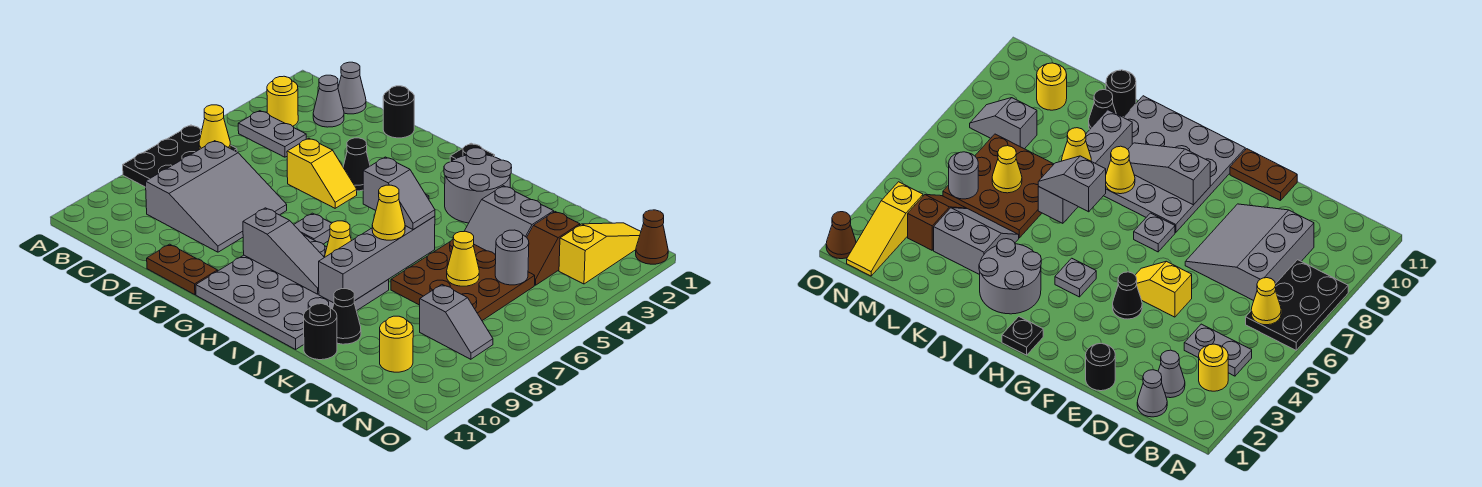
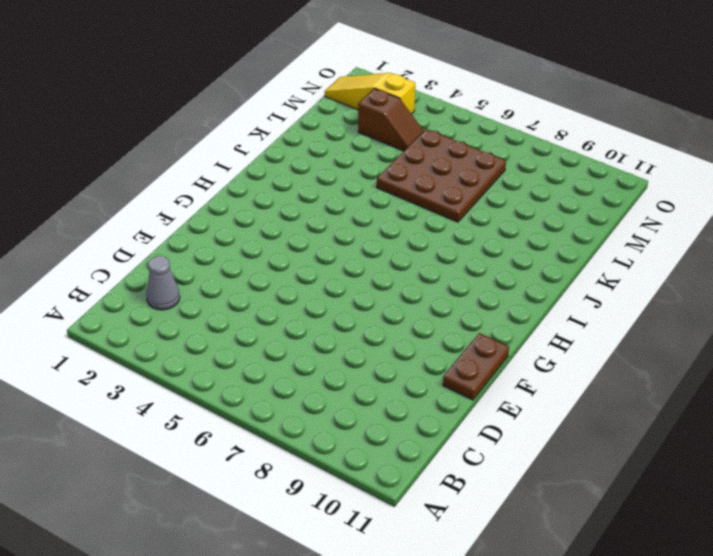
none -> black plate A6:B8 level 1
none -> yellow round brick B3 level 1
none -> grey plate B4:C4 level 1
none -> grey cone C1 level 1

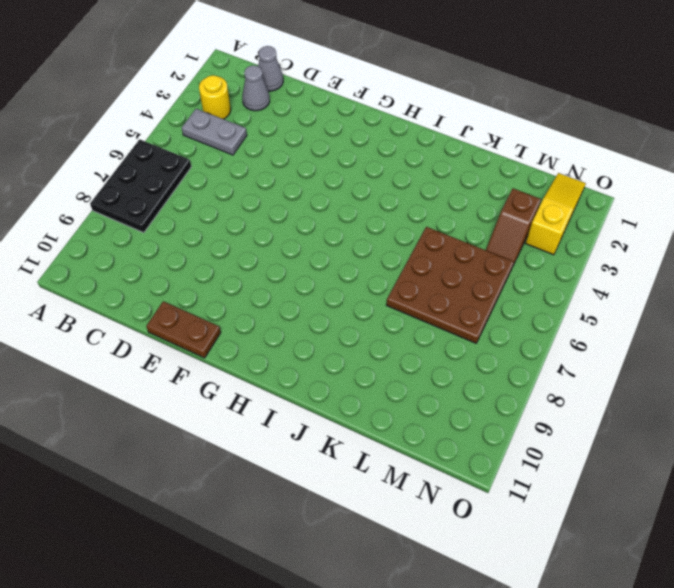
none -> grey slope C7:E9 level 1 top C
none -> black round brick E1 level 1
none -> yellow slope E5:F5 level 1 top E
none -> black cone F4 level 1

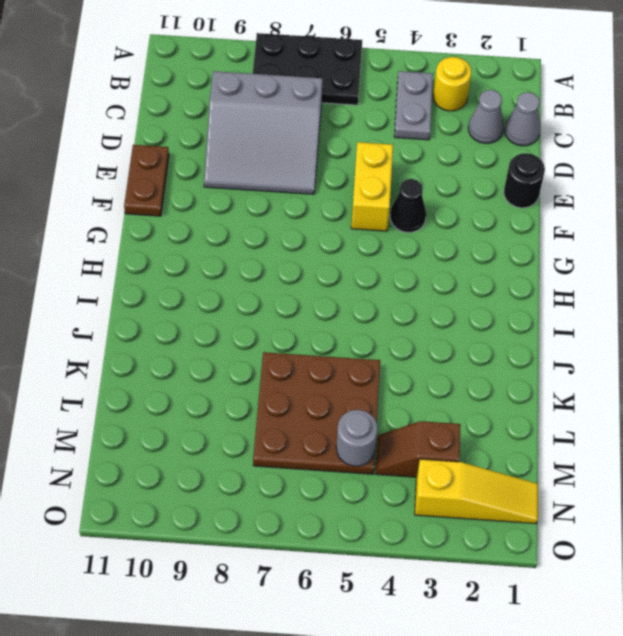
yellow brick E5:F5 level 1 -> yellow slope E5:F5 level 1 top E
none -> grey plate G7 level 1
none -> grey plate G8:J11 level 1
none -> black plate H1 level 1
none -> grey plate H4 level 1

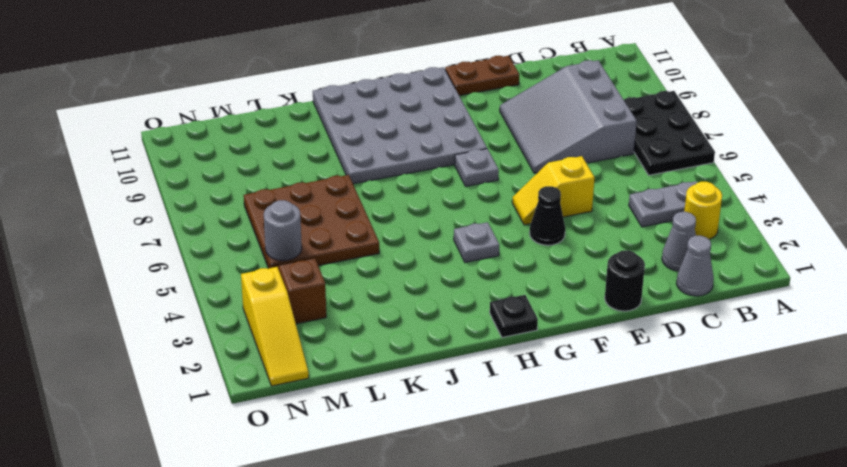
none -> grey round brick I2:J3 level 1
none -> grey slope K3:L4 level 1 top 3
none -> black cone K10 level 1
none -> black round brick K11 level 1

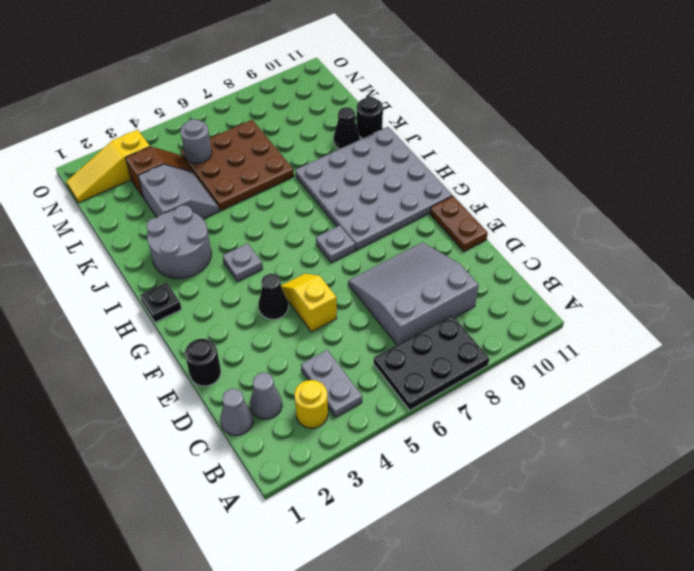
none -> grey slope M8:N8 level 1 top M
none -> yellow round brick M10 level 1
none -> brown cone O1 level 1
none -> yellow cone B6 level 2

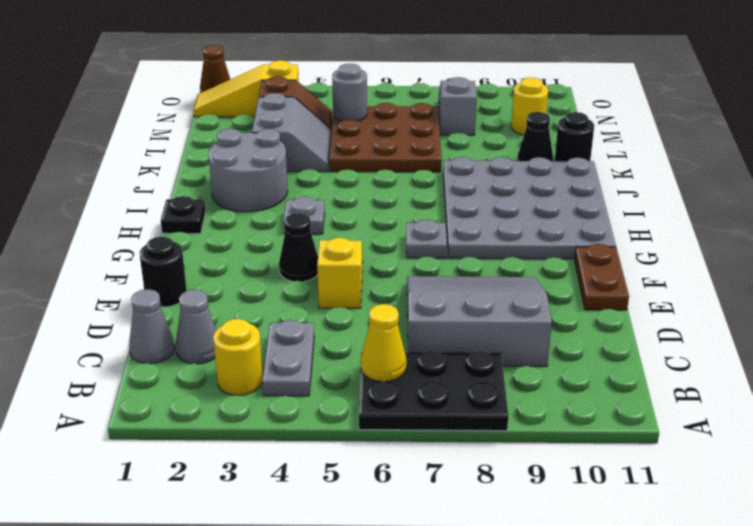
none -> grey slope G9:I9 level 2 top G
none -> yellow cone I8 level 2
none -> grey brick J6:J9 level 2
none -> yellow cone L6 level 2

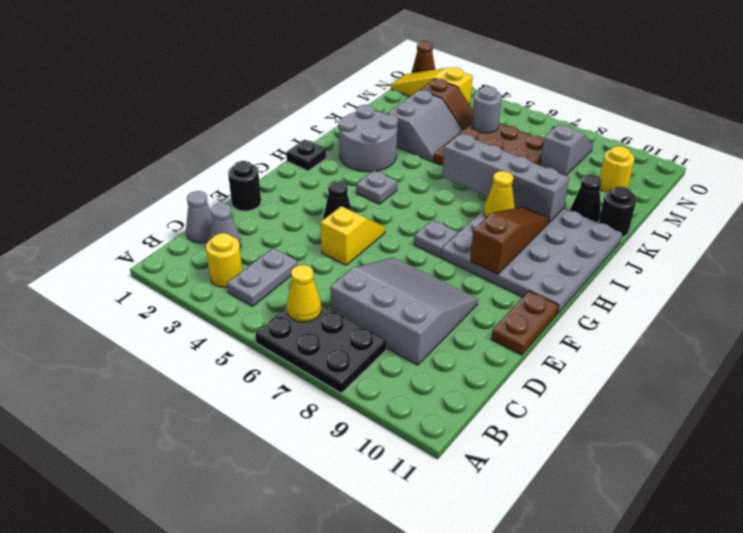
brown slope G9:I9 level 2 top G -> grey slope G9:I9 level 2 top G
none -> yellow cone L6 level 2
none -> grey slope I6:J6 level 3 top I
none -> yellow cone J7 level 3

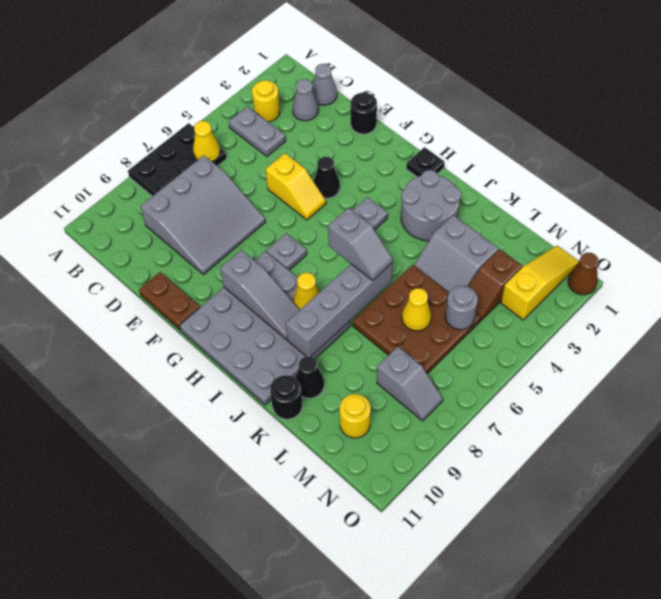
none -> yellow cone J7 level 3

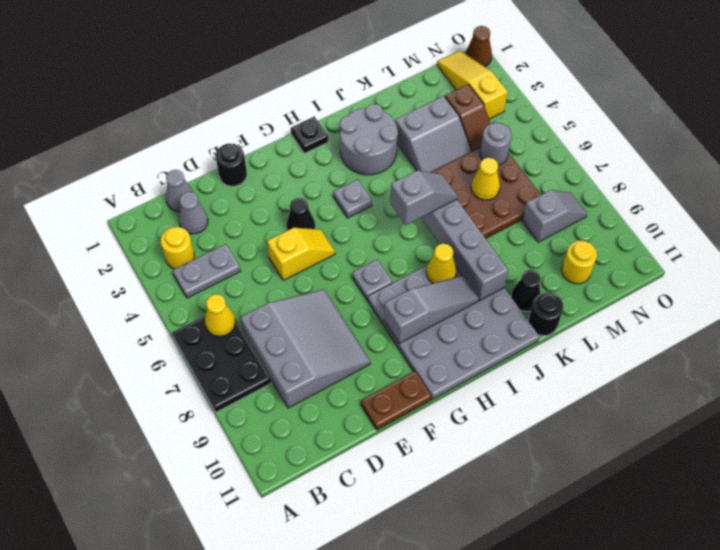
none -> yellow cone J7 level 3

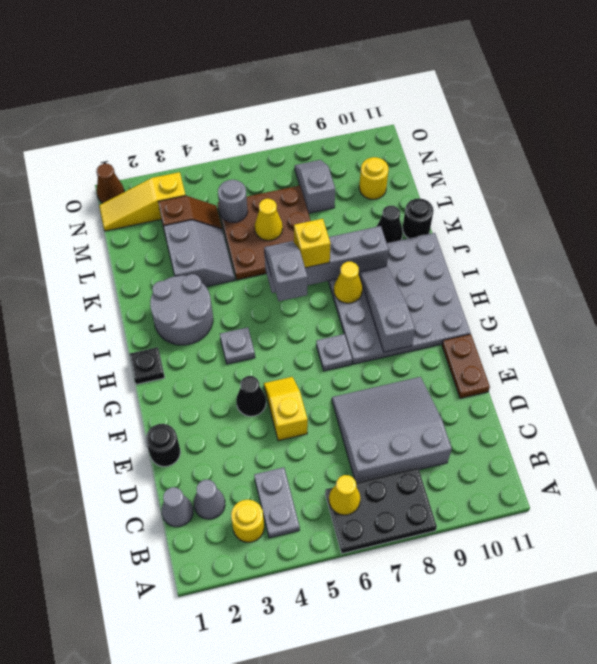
yellow brick J7 level 3 -> yellow cone J7 level 3

